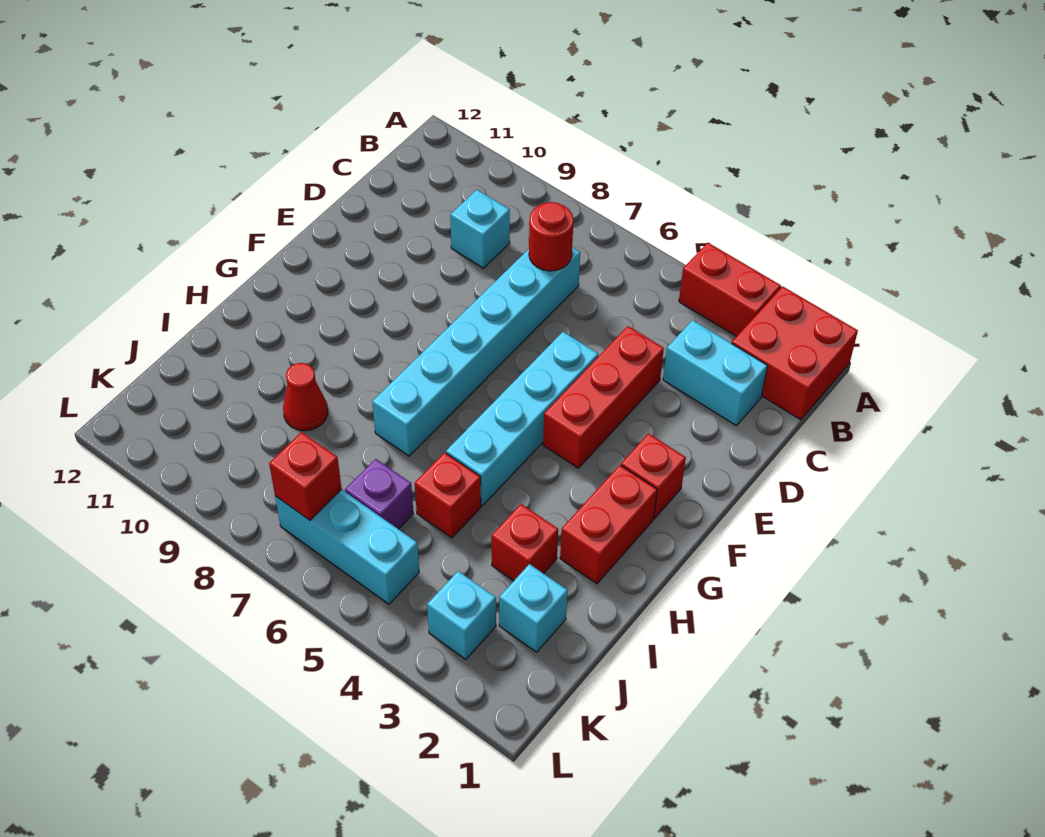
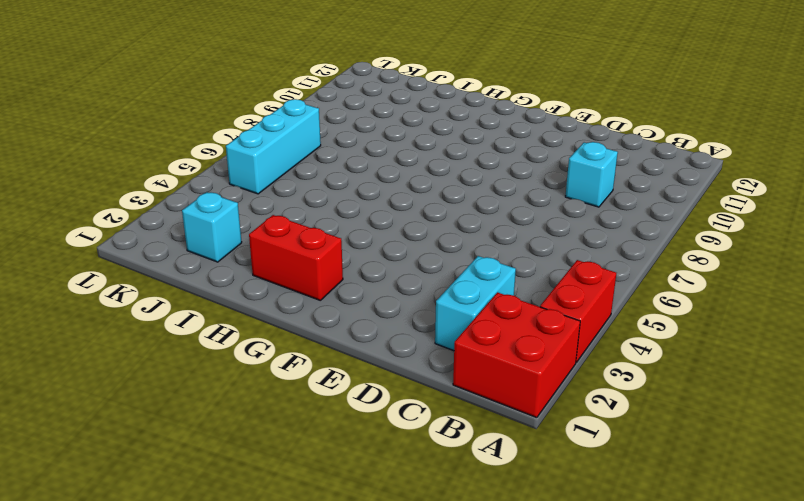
none -> cyan brick C7:H7 level 1
none -> red brick D4:F4 level 1
none -> cyan brick E5:H5 level 1

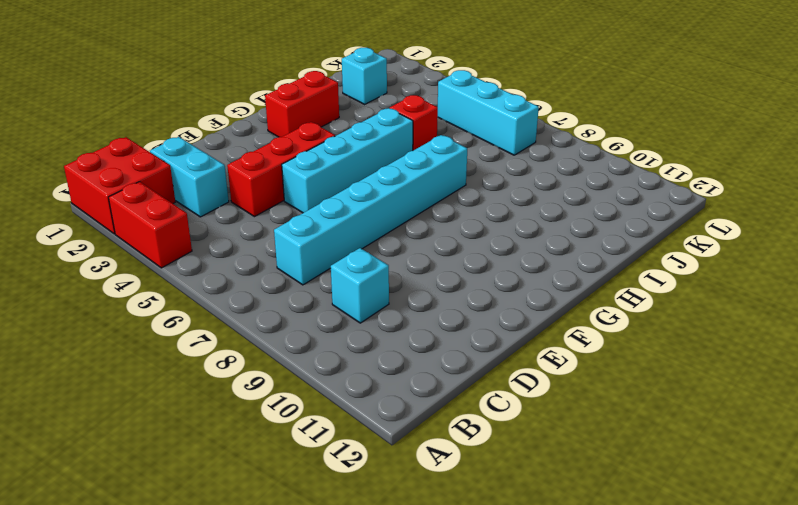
none -> red brick F2 level 1
none -> red brick I3 level 1
none -> red cone I9 level 1

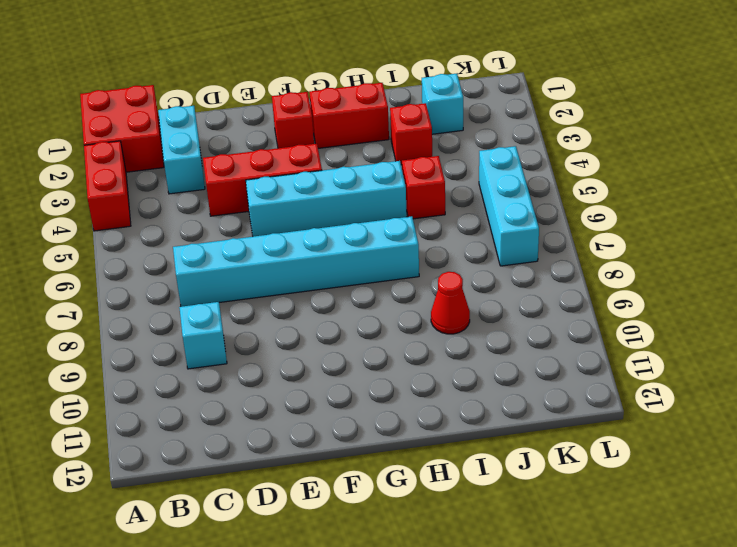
none -> purple brick J6 level 1
none -> cyan brick K3 level 1
none -> red round brick C7 level 2

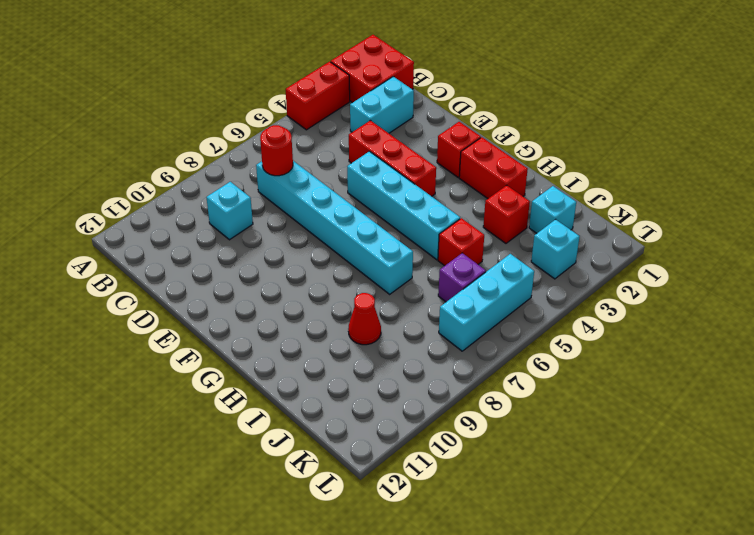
none -> red brick K7 level 2

